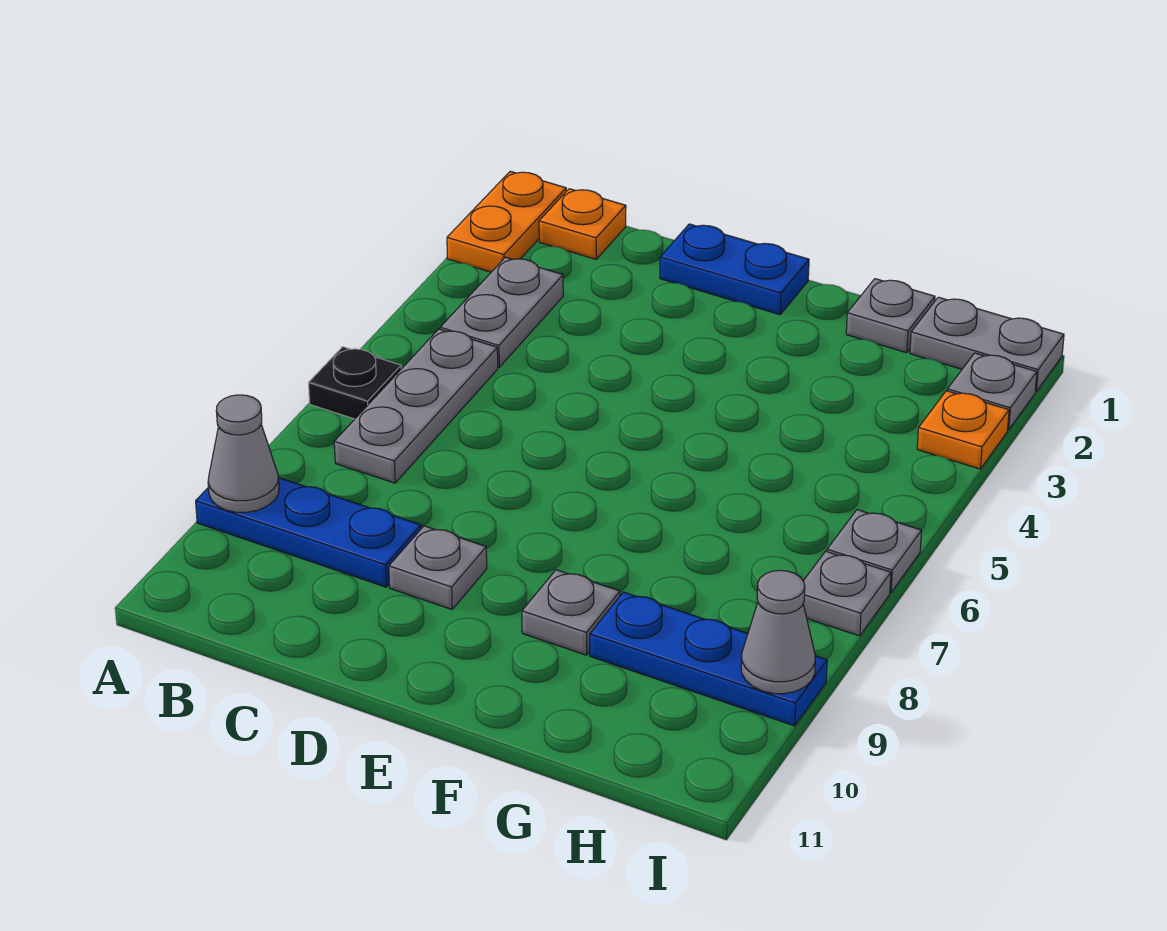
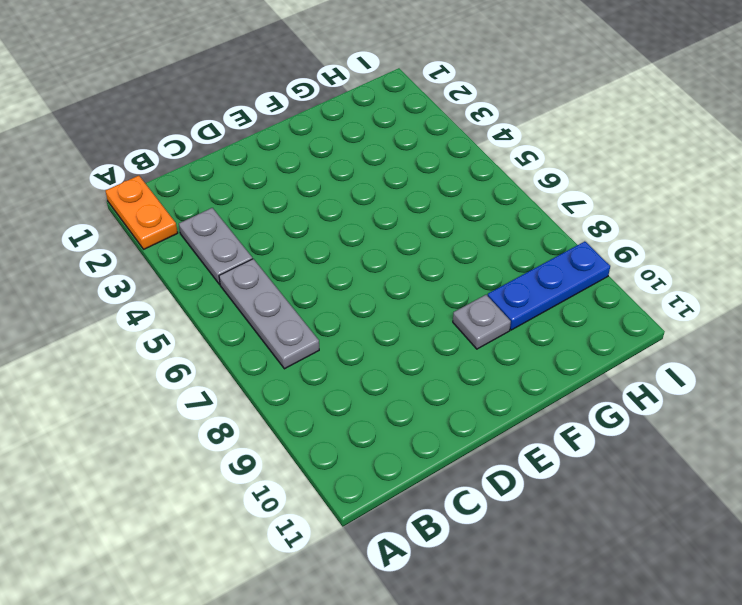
none -> black plate A6 level 1
none -> blue plate A9:C9 level 1
none -> orange plate B1 level 1

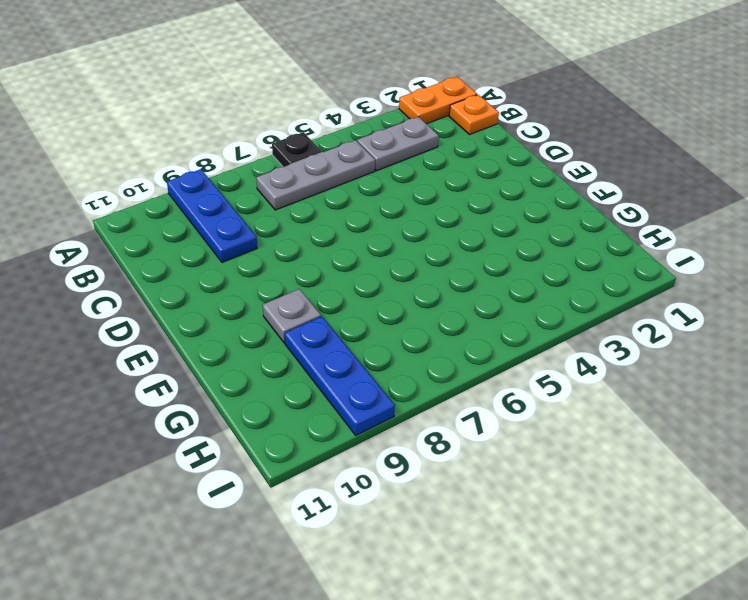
none -> blue plate D1:E1 level 1
none -> grey plate D9 level 1
none -> grey plate G1 level 1

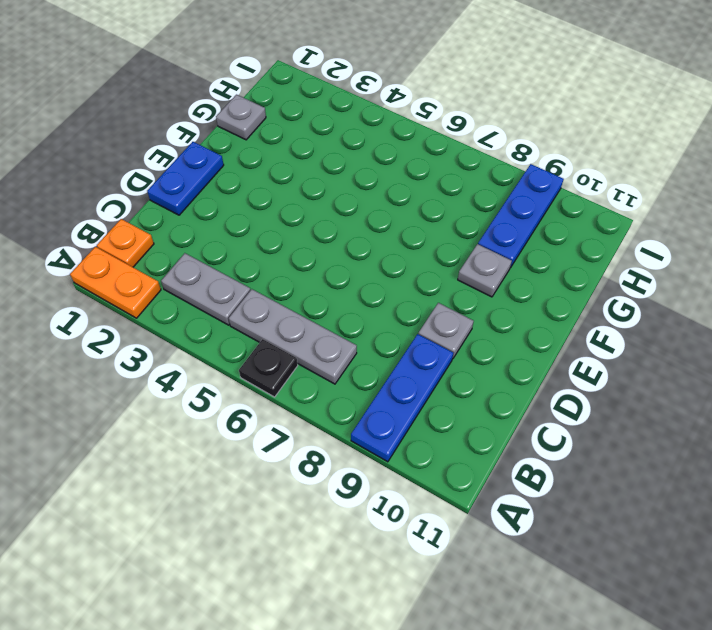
none -> grey plate H1:I1 level 1
none -> grey plate I2 level 1
none -> orange plate I3 level 1

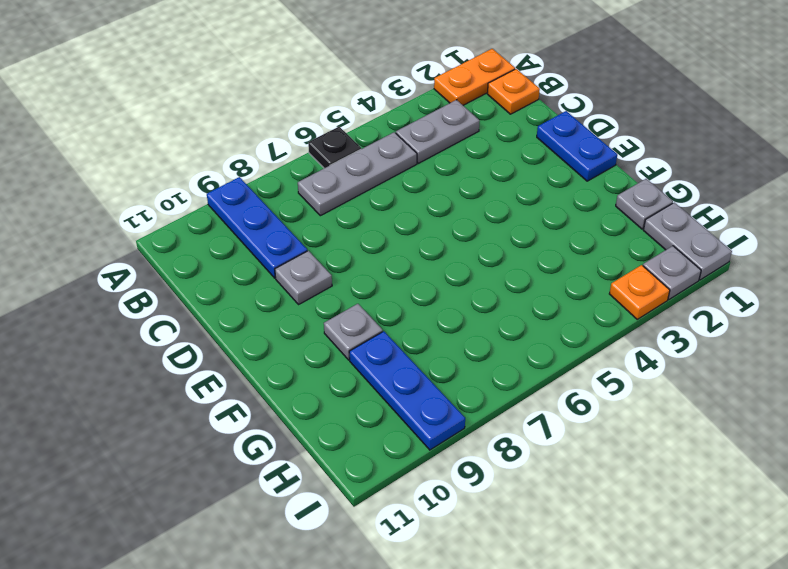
none -> grey plate I6 level 1
none -> grey plate I7 level 1
none -> grey cone A9 level 2

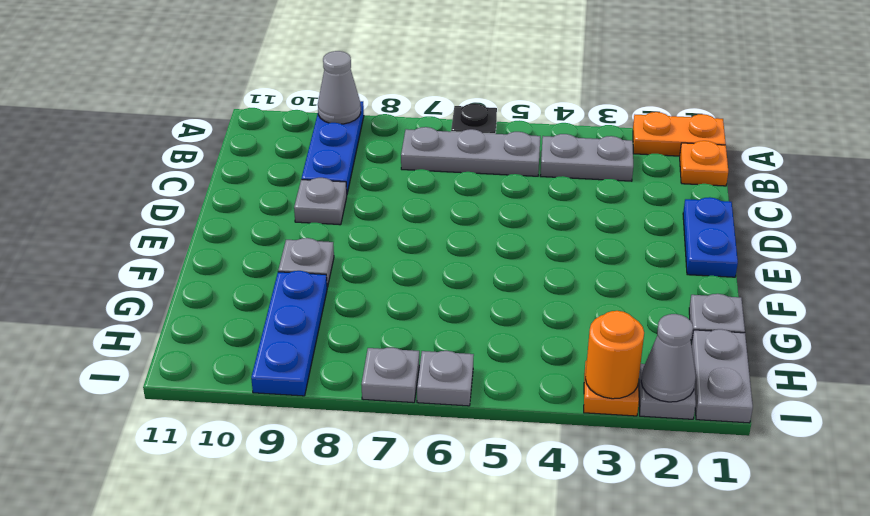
grey cone I2 level 2 -> grey cone I9 level 2
orange round brick I3 level 2 -> none

